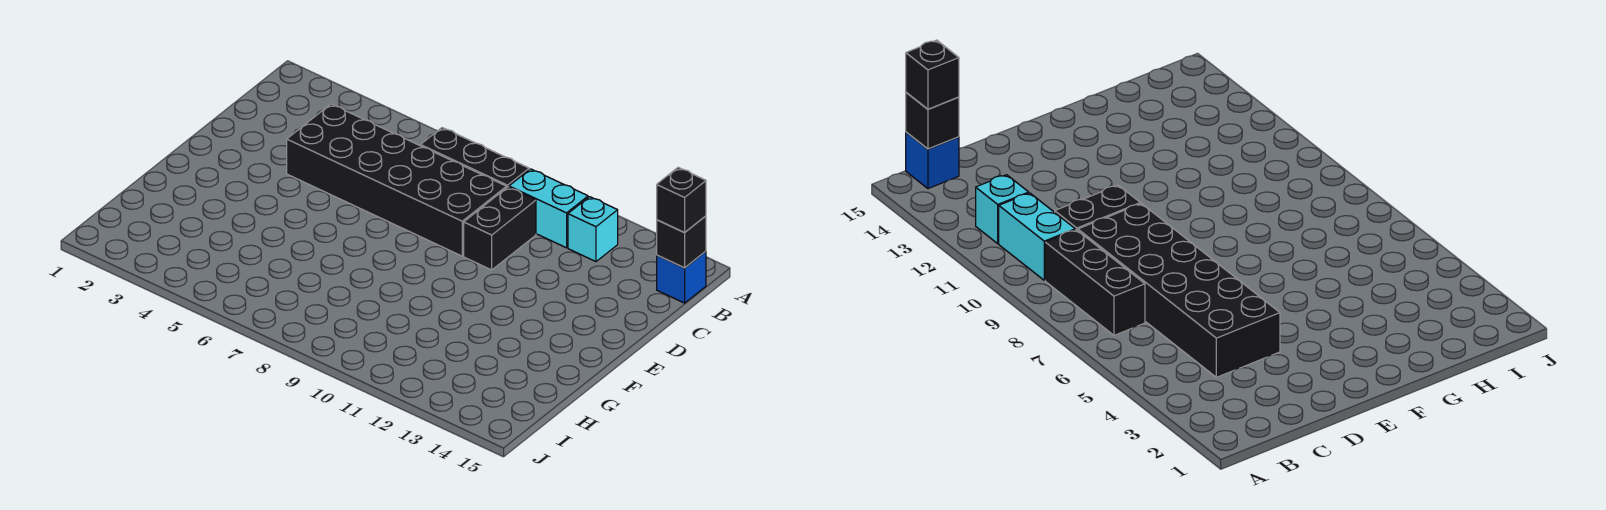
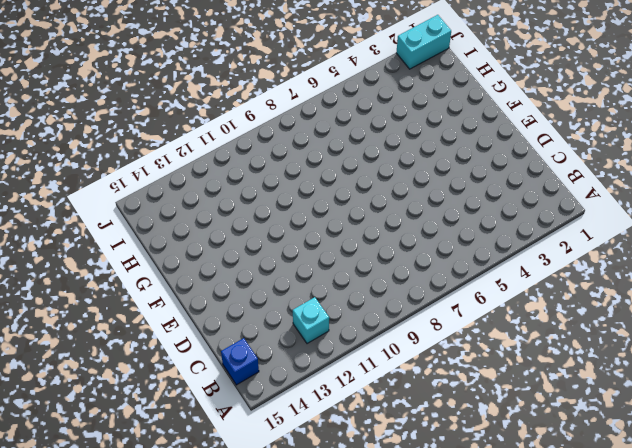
cyan brick J1:J2 level 1 -> cyan brick B10:B11 level 1
none -> black brick B7:B9 level 1
none -> black brick C4:D9 level 1

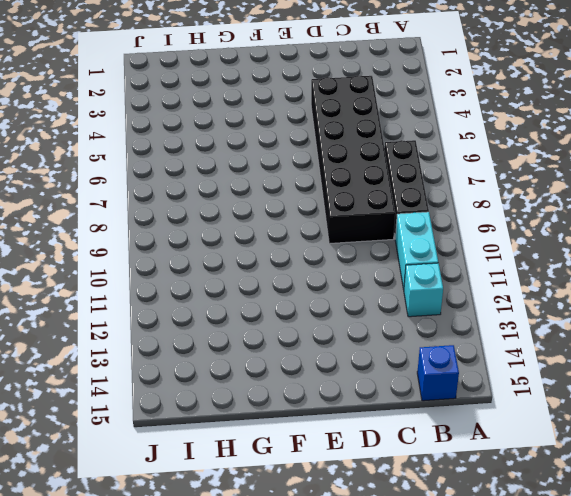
none -> black brick C10:D10 level 1
none -> black brick B15 level 2

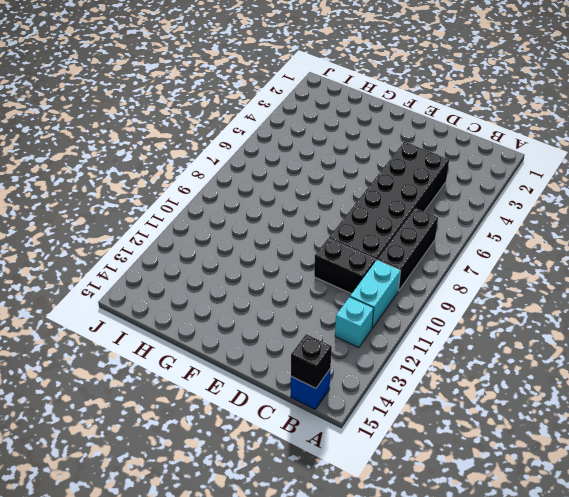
none -> black brick B15 level 3

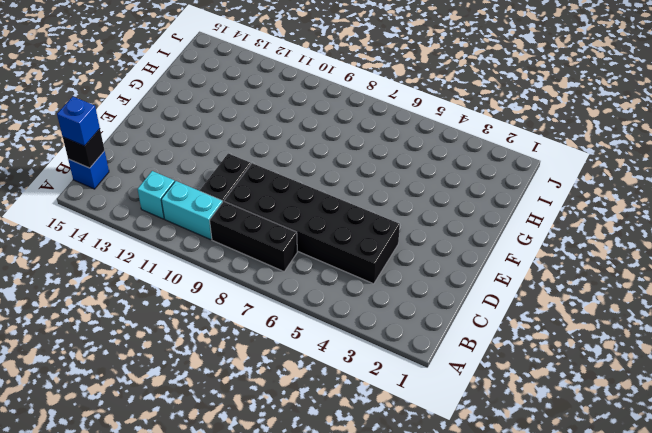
blue brick B15 level 3 -> black brick B15 level 3

